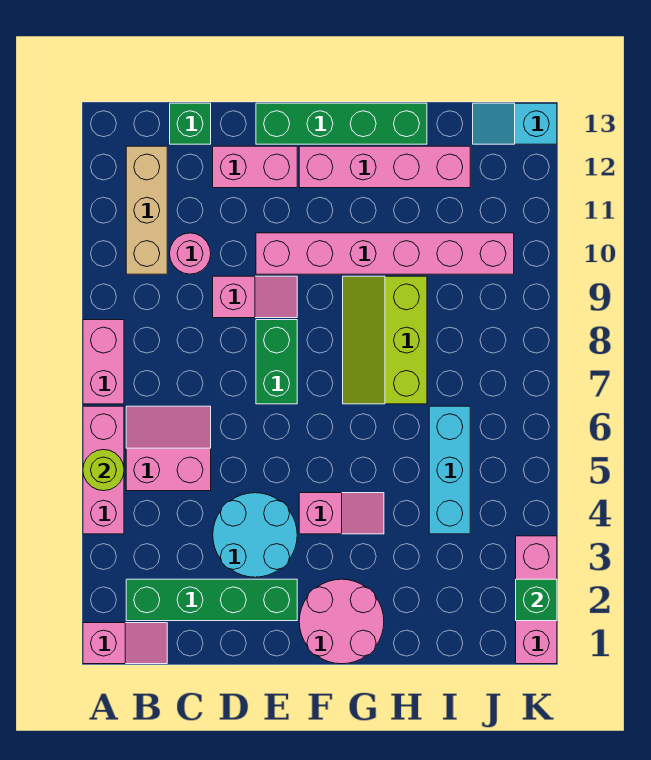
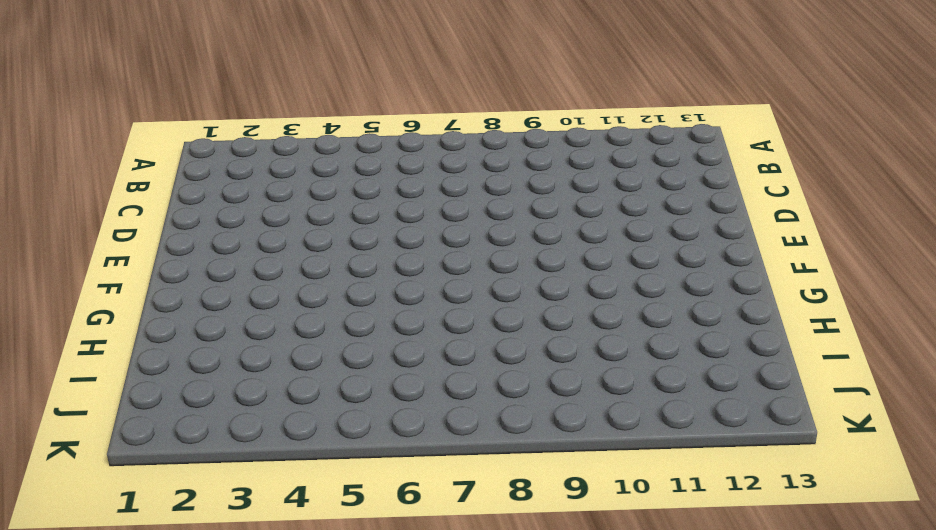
none -> pink slope A1:B1 level 1 top A
none -> pink brick A4:A6 level 1
none -> pink brick A7:A8 level 1

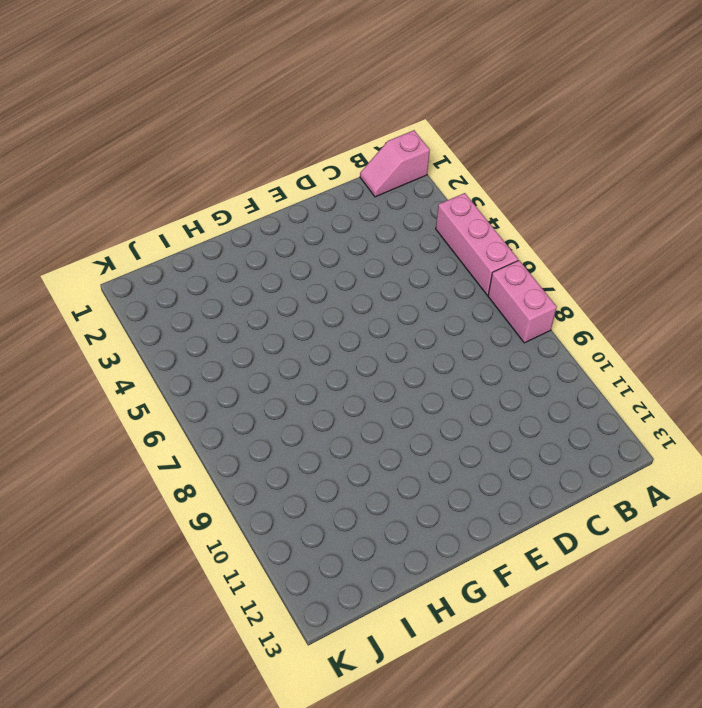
none -> green brick B2:E2 level 1
none -> pink slope B5:C6 level 1 top 5
none -> tan brick B10:B12 level 1

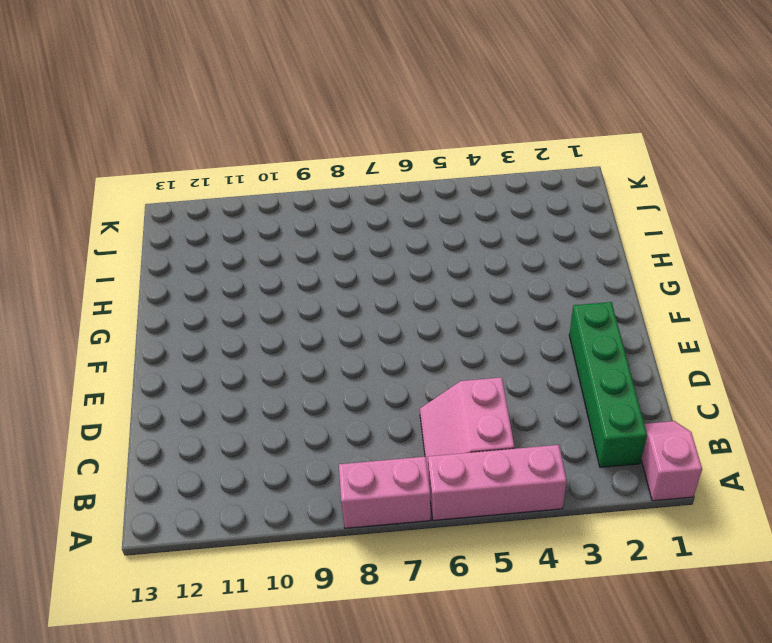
none -> tan brick B10:B12 level 1
none -> pink round brick C10 level 1
none -> green brick C13 level 1

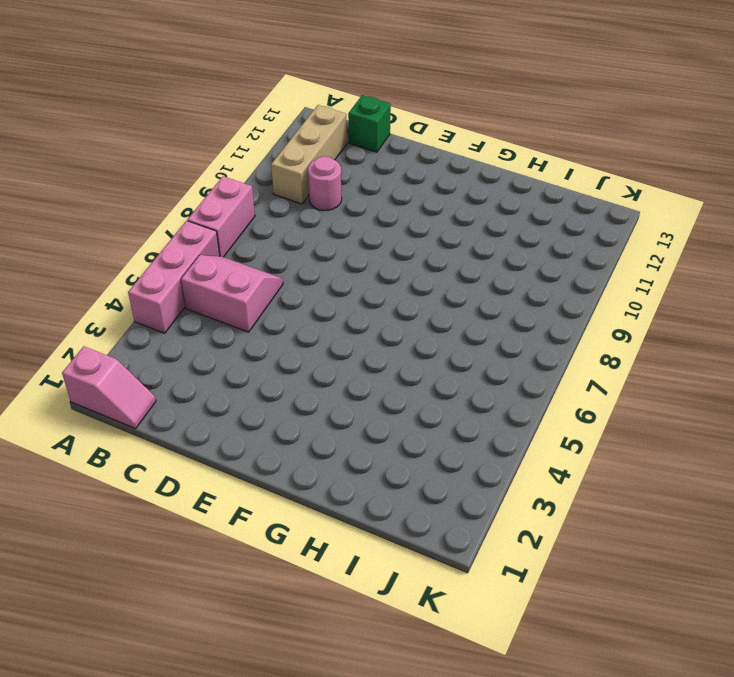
none -> green brick B2:E2 level 1
none -> cyan round brick D3:E4 level 1
none -> pink slope D9:E9 level 1 top D

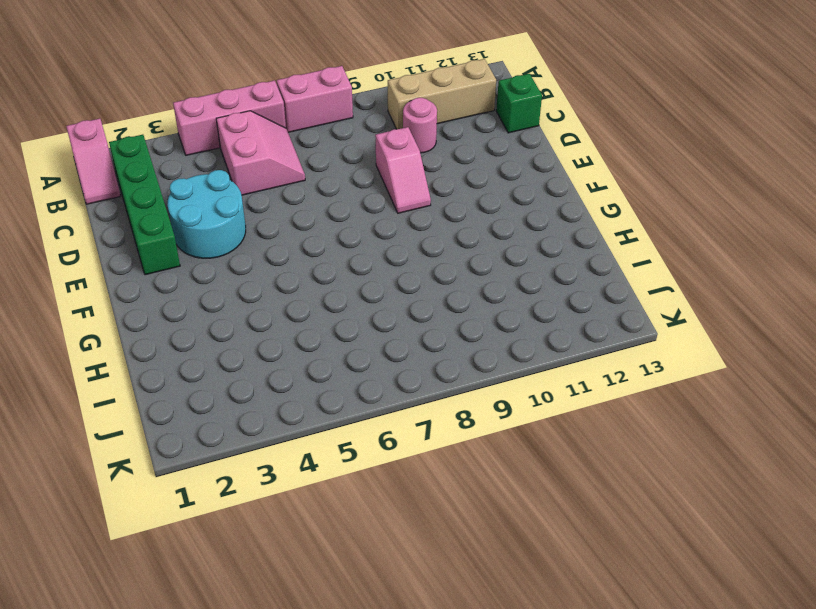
none -> pink brick D12:E12 level 1
none -> green brick E7:E8 level 1
none -> pink brick E10:J10 level 1

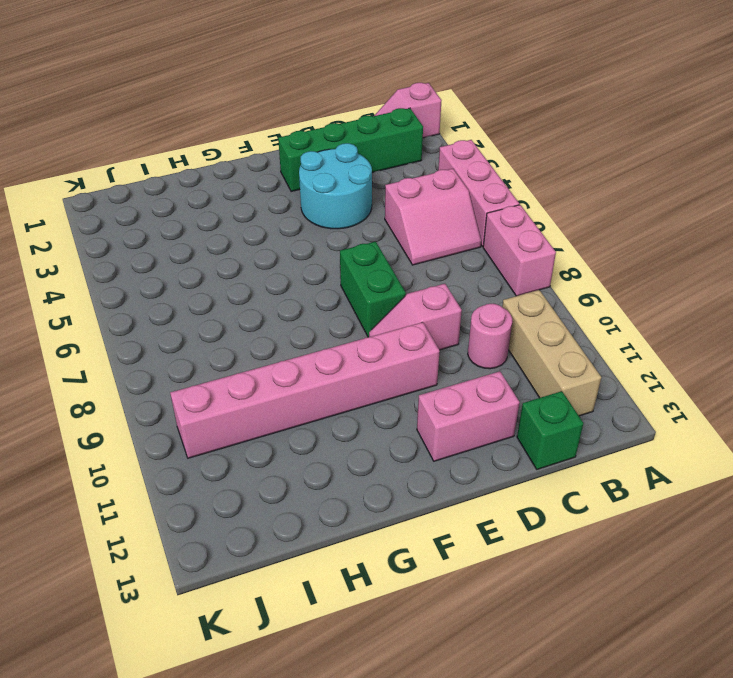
none -> green brick E13:H13 level 1
none -> pink round brick F1:G2 level 1
none -> pink slope F4:G4 level 1 top F

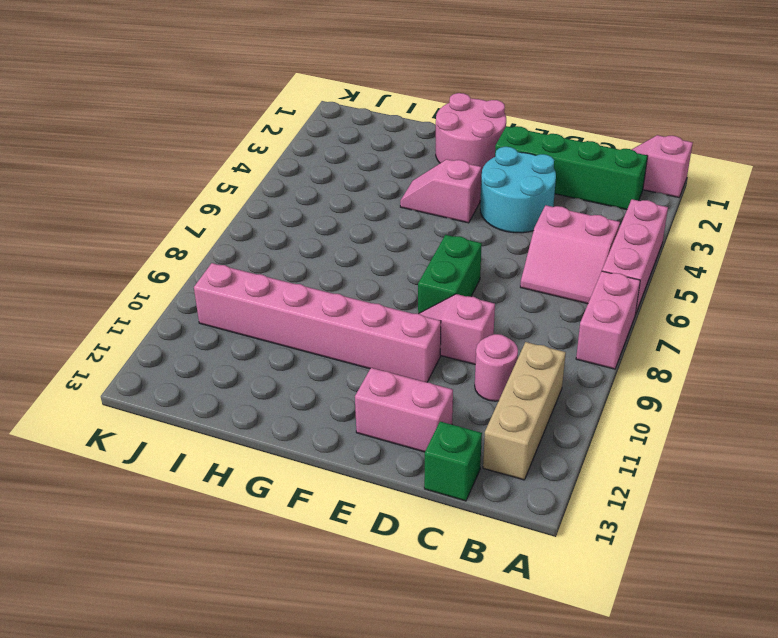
none -> green brick E13:H13 level 1
none -> pink brick F12:I12 level 1
none -> lime slope G7:H9 level 1 top H

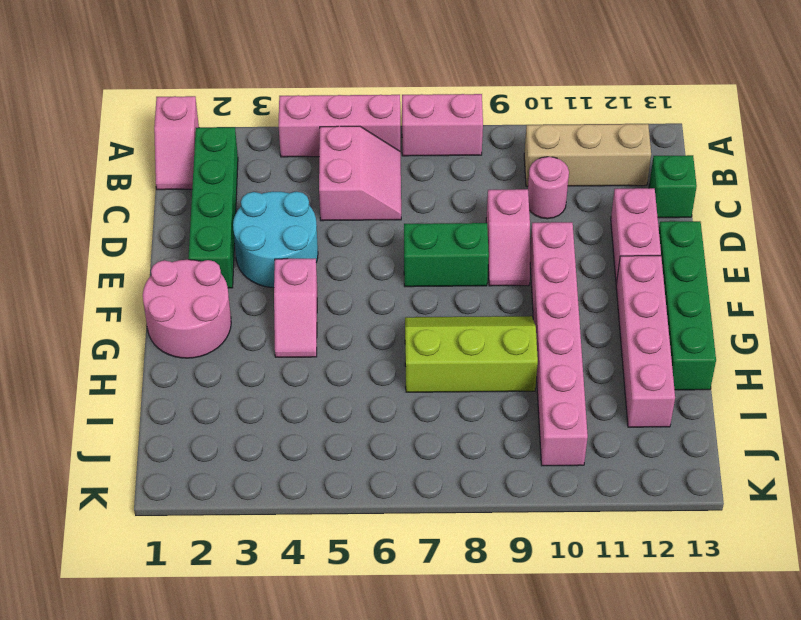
none -> cyan brick I4:I6 level 1
none -> cyan slope J13:K13 level 1 top K
none -> pink brick K1:K3 level 1

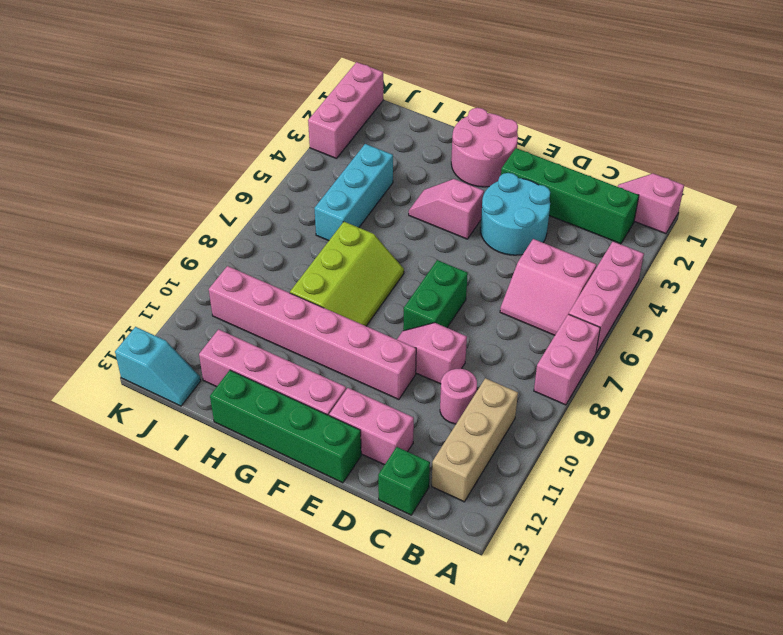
none -> lime round brick A5 level 2
none -> green brick K2 level 2

